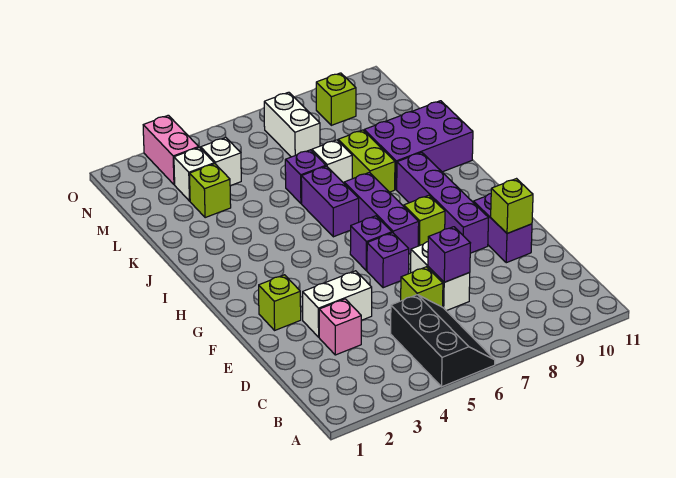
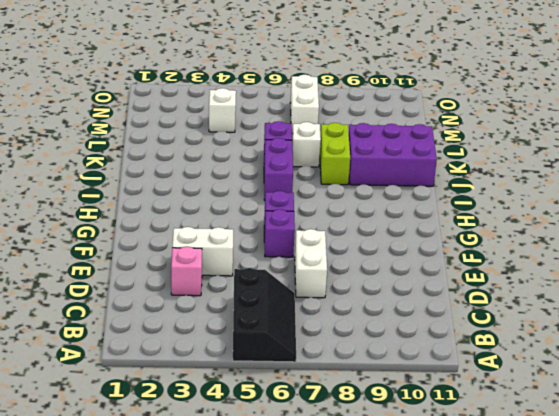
none -> lime brick D6 level 1
none -> purple brick E10:F10 level 1
none -> lime brick F2 level 1

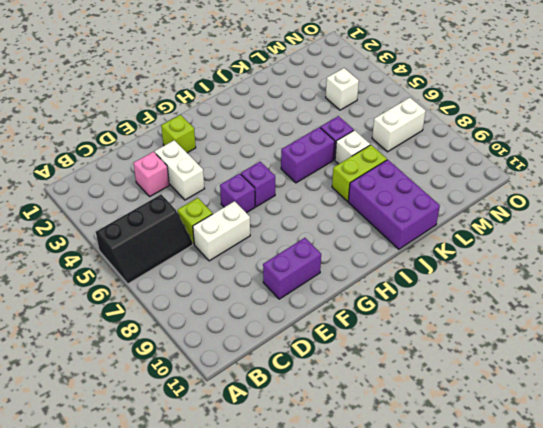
none -> purple brick F9:I9 level 1
none -> purple brick G7:I7 level 1
none -> lime brick G8 level 1

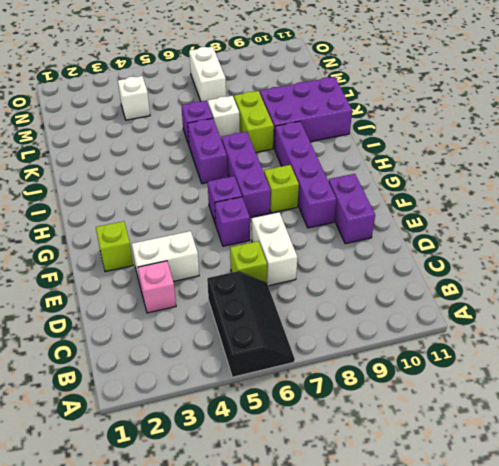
none -> lime brick L3 level 1
none -> white brick M3 level 1
none -> pink brick N3:O3 level 1

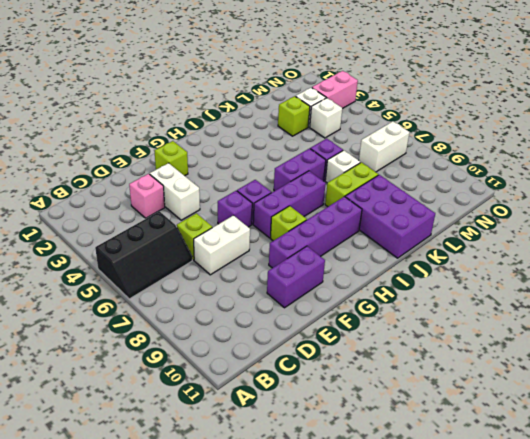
none -> lime brick N9 level 1
none -> purple brick D7 level 2
none -> lime brick E10 level 2

